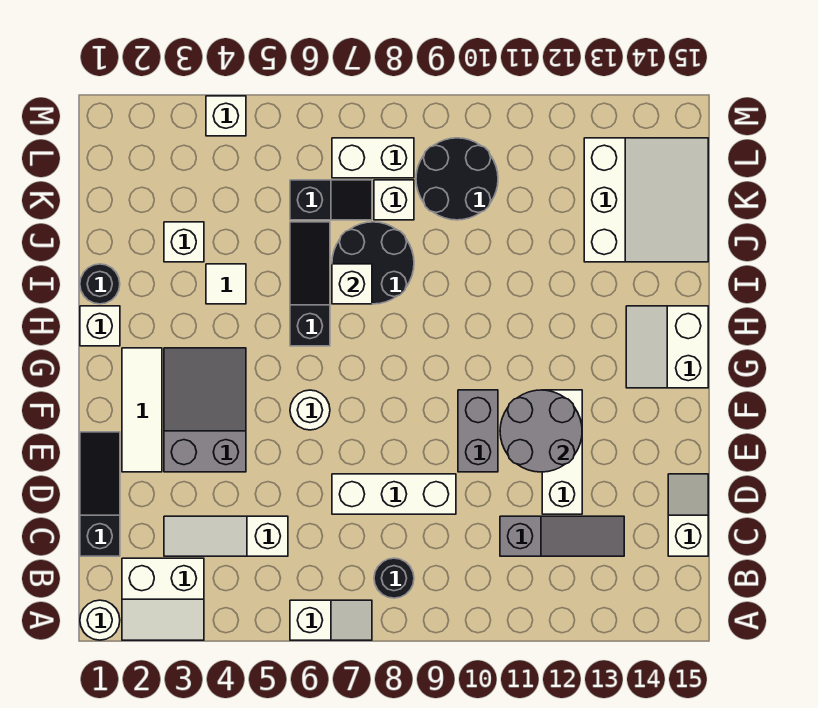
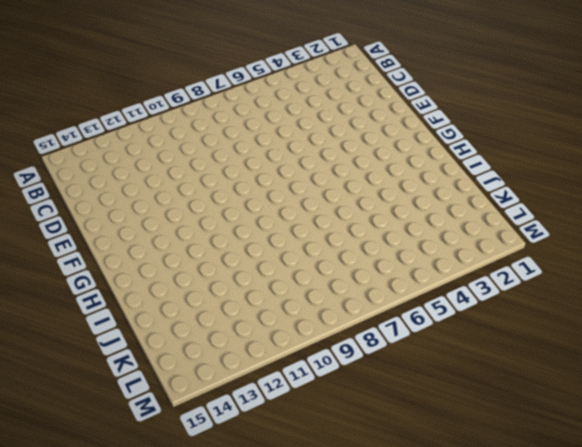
none -> white round brick A1 level 1
none -> white slope A2:B3 level 1 top B
none -> white slope A6:A7 level 1 top 6

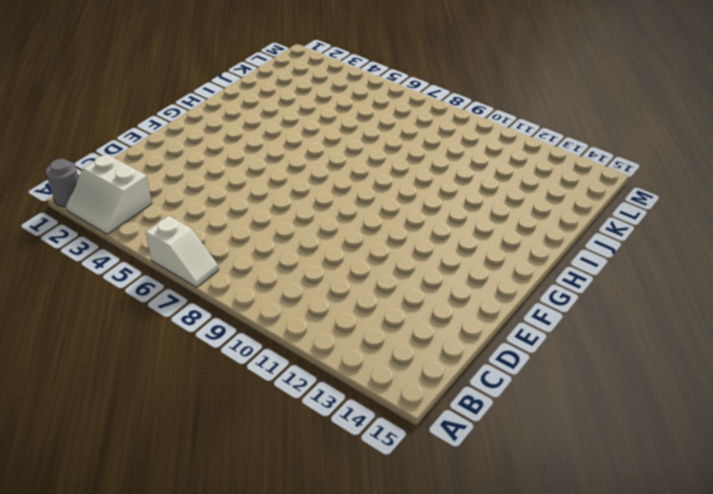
grey round brick A1 level 1 -> white round brick A1 level 1
none -> black round brick B8 level 1
none -> black slope C1:E1 level 1 top C
none -> white slope C3:C5 level 1 top 5

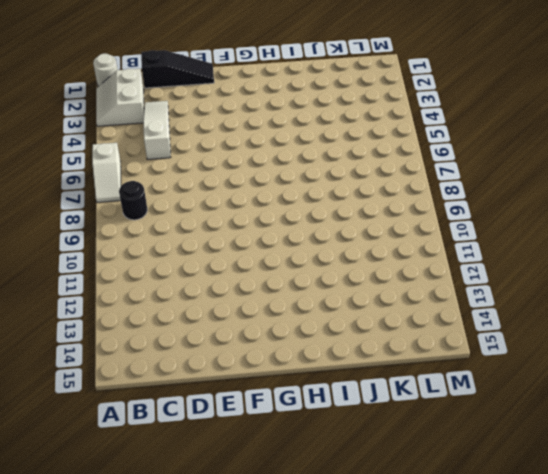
none -> grey slope C11:C13 level 1 top 11
none -> white slope C15:D15 level 1 top C
none -> white brick D7:D9 level 1

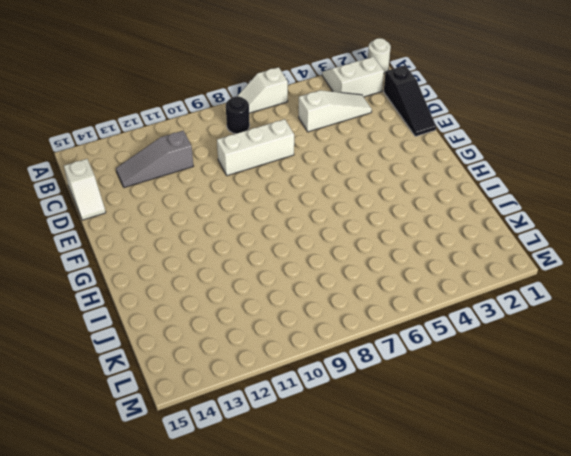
none -> white brick D12:F12 level 1
none -> white tile E2:G2 level 1
none -> grey slope E3:G4 level 1 top E

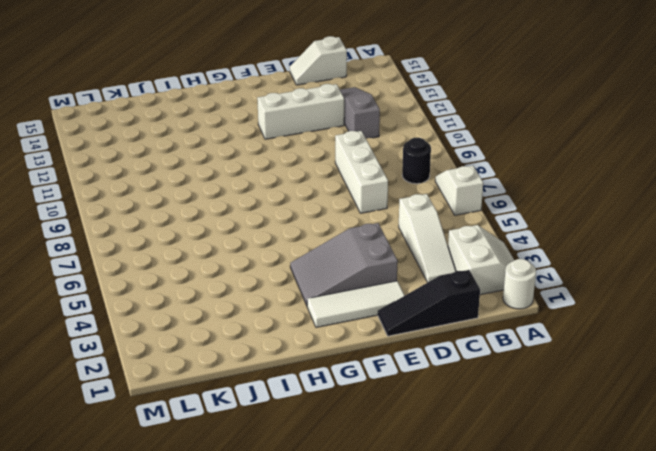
none -> grey brick E10:F10 level 1
none -> white round brick F6 level 1
none -> white slope G14:H15 level 1 top 15

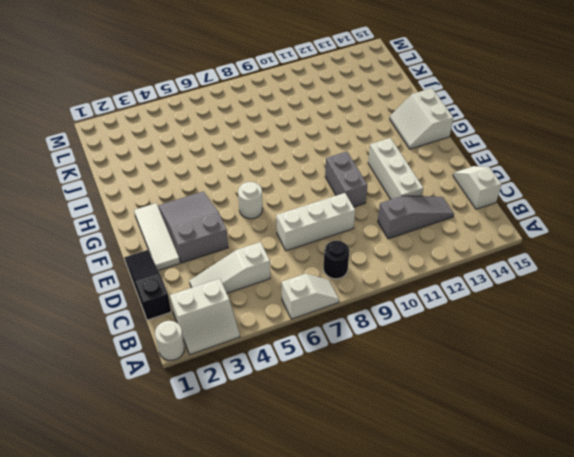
none -> white brick H1 level 1
none -> black slope H6:J6 level 1 top H
none -> black round brick I1 level 1

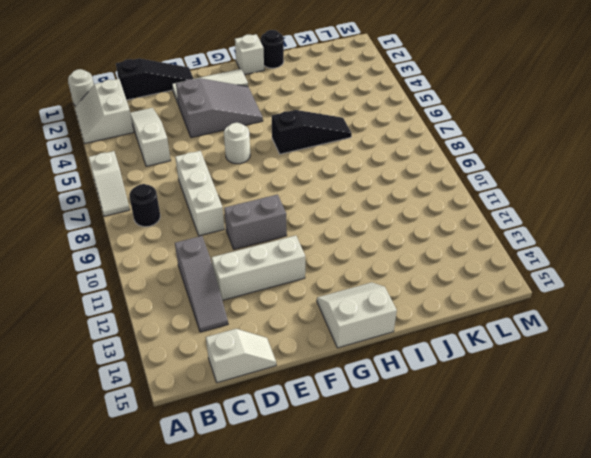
none -> white tile I4 level 1
none -> black round brick I7:J8 level 1
none -> white brick J3 level 1

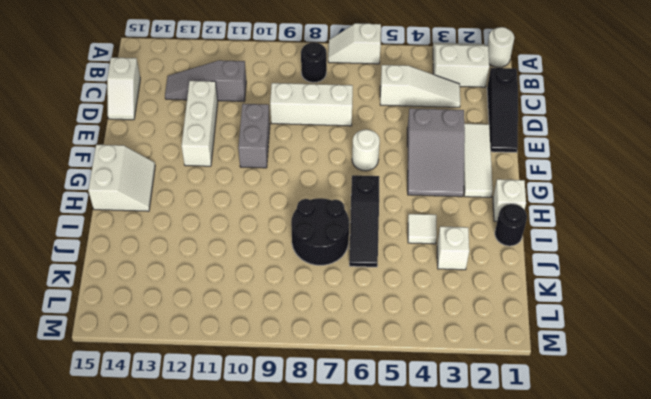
none -> white slope J13:L15 level 1 top 13
none -> black slope K6:K7 level 1 top 6
none -> white brick K8 level 1

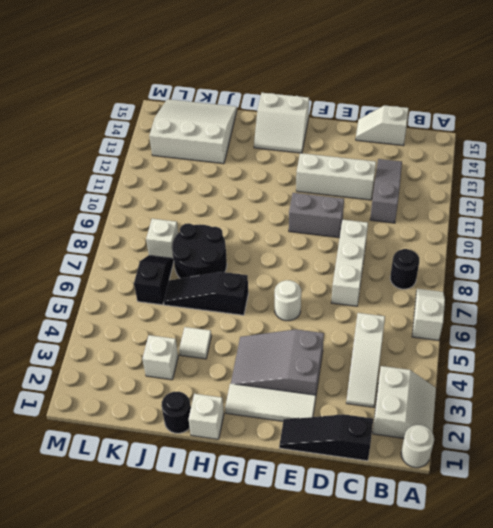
none -> black round brick K9:L10 level 1
none -> white brick L7:L8 level 1
none -> white brick M4 level 1

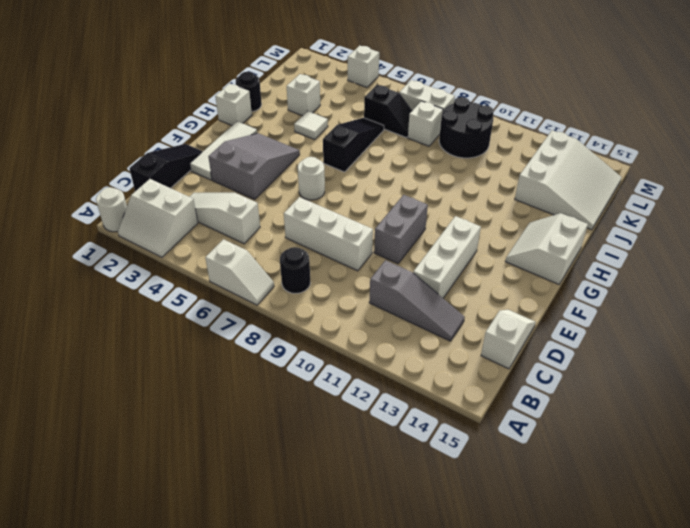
none -> black round brick I7:J8 level 1
none -> grey round brick E11:F12 level 2
none -> white brick I7 level 2

